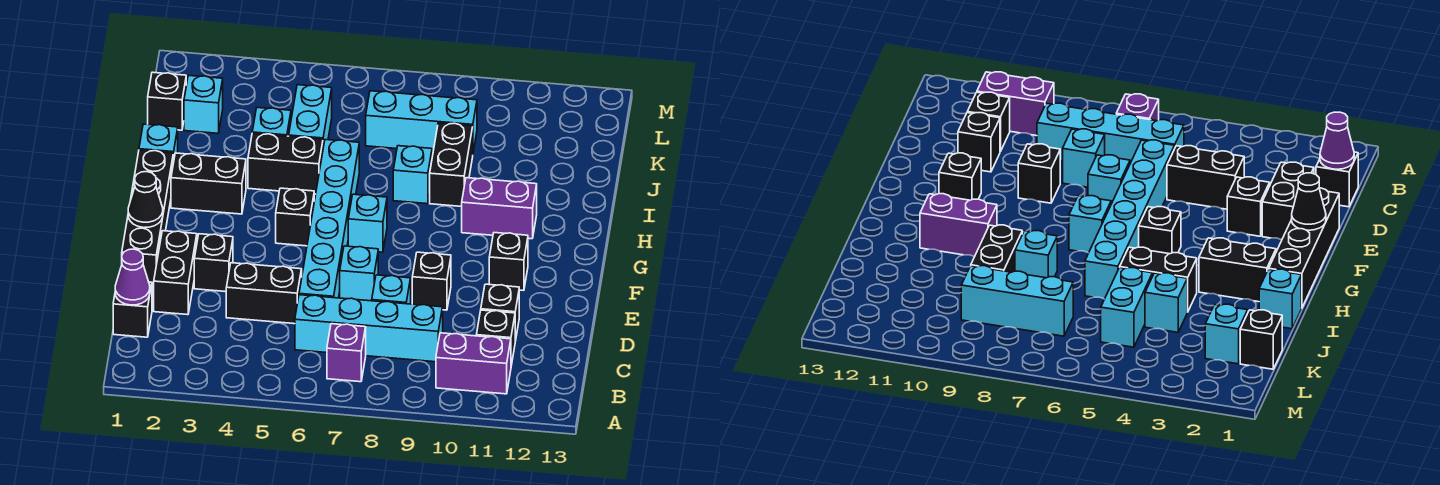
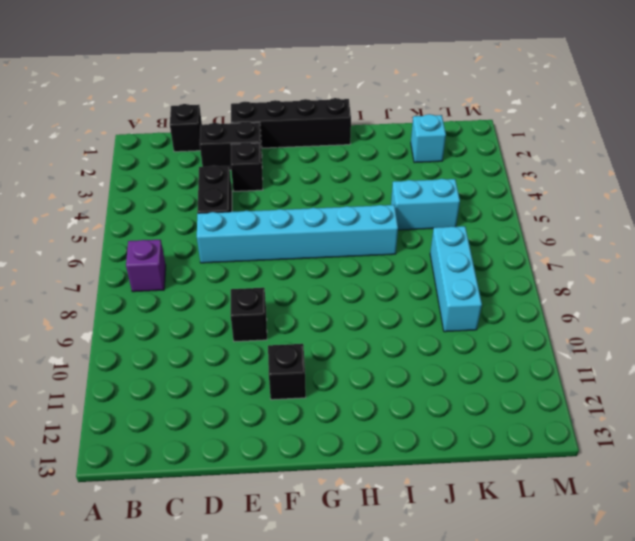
none -> purple brick B10:B11 level 1
none -> cyan brick C6:C9 level 1
none -> black brick C11 level 1
none -> cyan brick D8 level 1

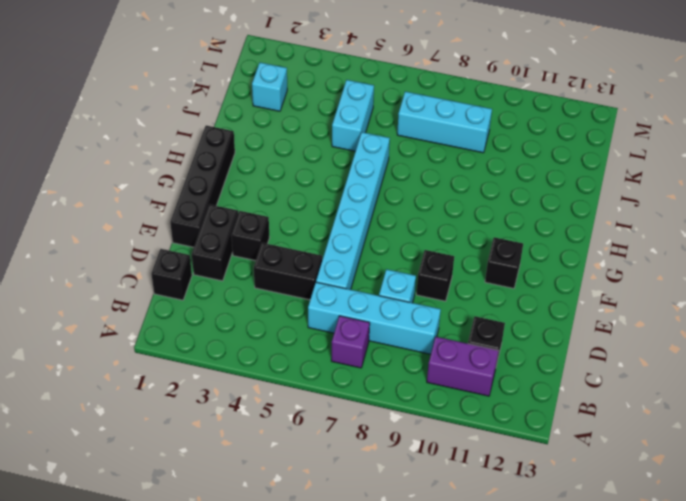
none -> black brick D11 level 1
none -> cyan brick E7 level 1
none -> black brick G5 level 1
none -> cyan brick G7 level 1

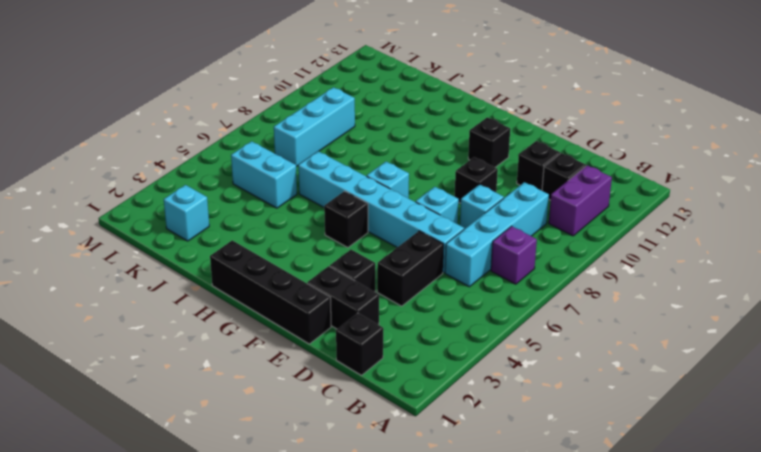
none -> black brick H2:H3 level 1
none -> purple brick H10:H11 level 1
none -> cyan brick I1 level 1
none -> black brick I4:I5 level 1

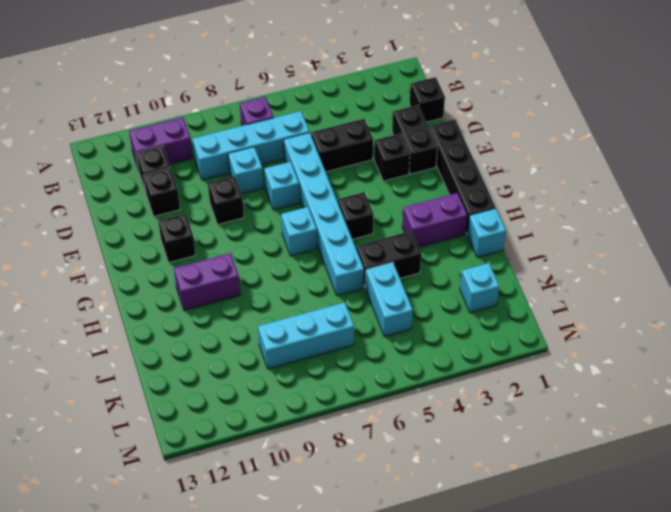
purple brick H2:H3 level 1 -> black brick H2:H3 level 1
none -> cyan brick I8 level 1
none -> black brick I9:J9 level 1
none -> cyan brick J4 level 1
none -> black brick K1 level 1

